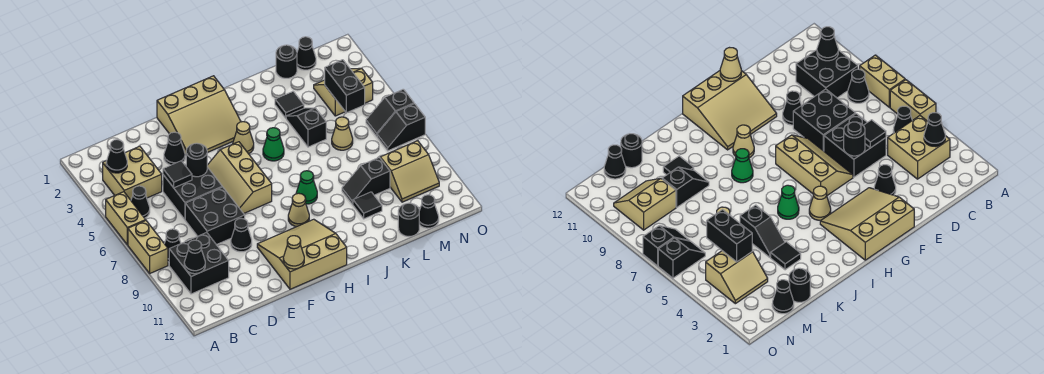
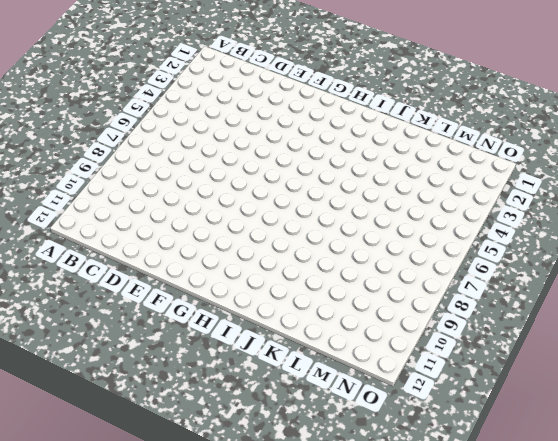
none -> tan brick A5:A6 level 1
none -> tan brick A7:A8 level 1
none -> tan brick B3:C4 level 1
none -> black cone B5 level 1

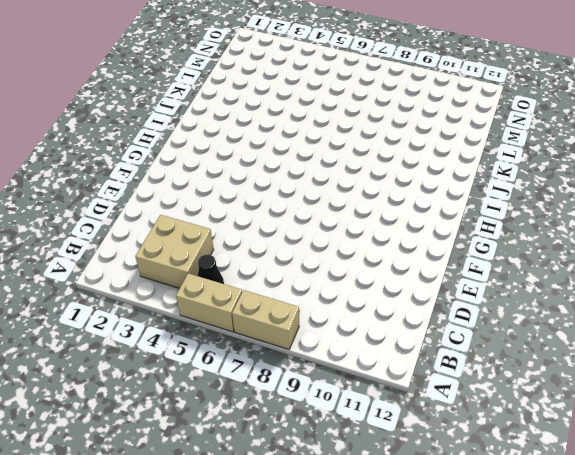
none -> black cone B8 level 1
none -> black brick B9:C10 level 1
none -> black brick D5:E6 level 1
none -> black brick D7:E8 level 1

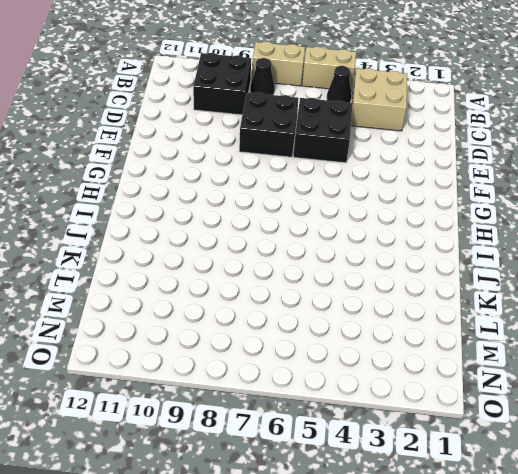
none -> black cone E3 level 1
none -> black cone E9 level 1
none -> tan slope F1:H3 level 1 top 1
none -> tan slope F5:G7 level 1 top G

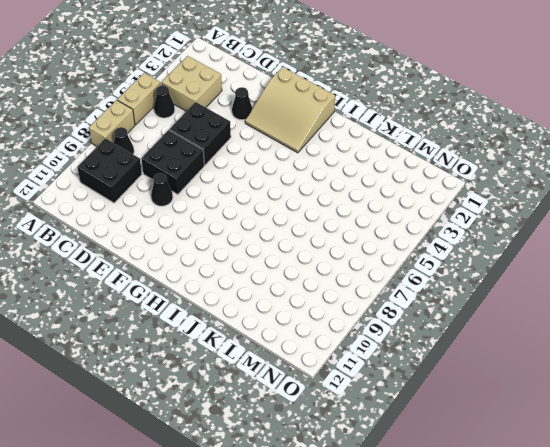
none -> tan slope F5:G7 level 1 top G
none -> tan slope F10:H12 level 1 top 12
none -> tan cone H4 level 1
none -> tan cone H9 level 1

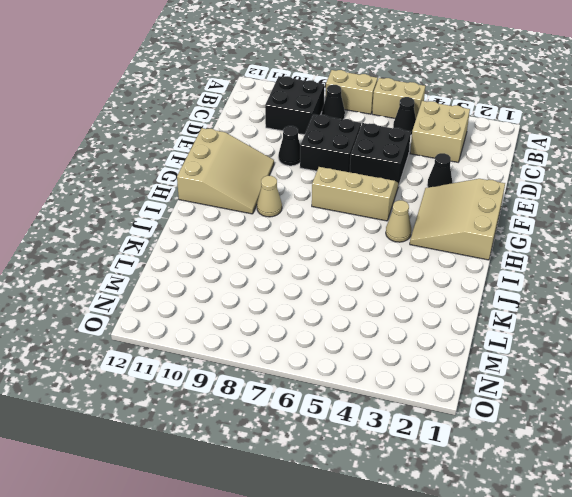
none -> green cone I5 level 1
none -> green cone I8 level 1
none -> black tile K3 level 1
none -> black slope K4:K5 level 1 top 5

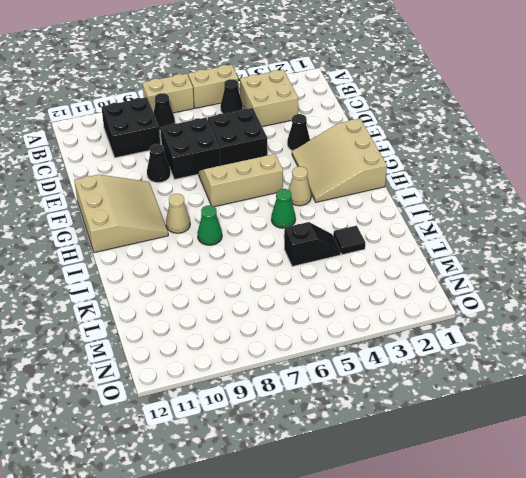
none -> black slope K9:L9 level 1 top L
none -> black tile K10 level 1
none -> black round brick L1 level 1
none -> tan cone L6 level 1

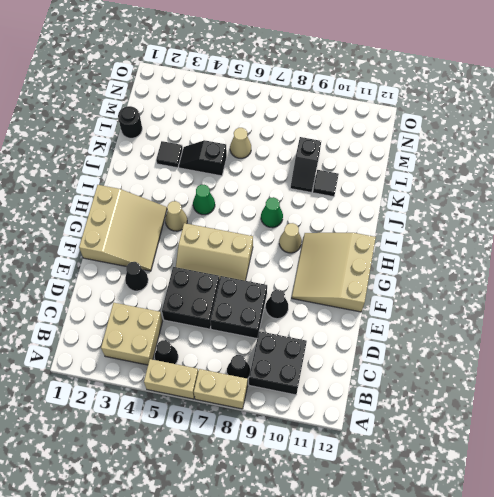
none -> black round brick L12 level 1
none -> black cone M1 level 1
none -> tan slope M3:N4 level 1 top 4
none -> tan slope M9:N10 level 1 top 9

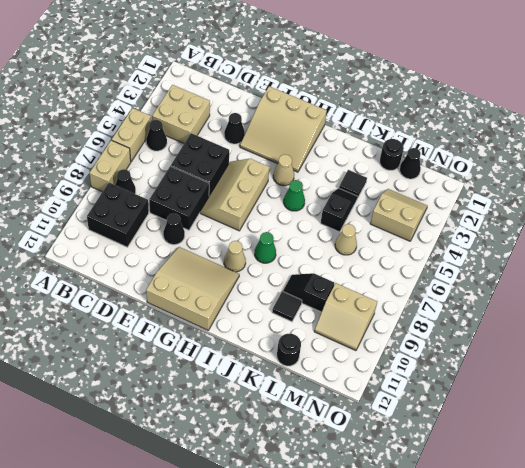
none -> black cone M12 level 1
none -> black slope N6:O6 level 1 top O
none -> black slope N7:O7 level 1 top O
none -> black cone B3 level 2

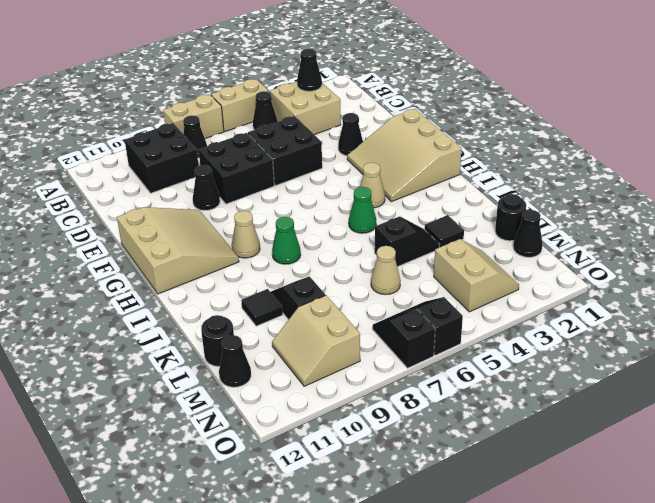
none -> tan slope F5:G7 level 1 top G
none -> black cone B10 level 2
none -> black tile D5 level 2
none -> black round brick E5 level 2

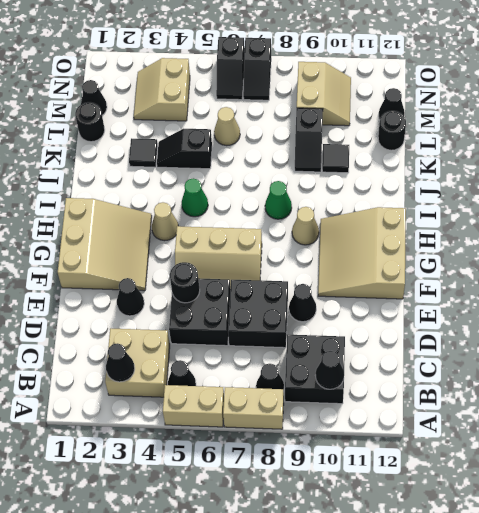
none -> black tile D5 level 2
none -> tan cone F12 level 2
none -> black brick M4:M5 level 2

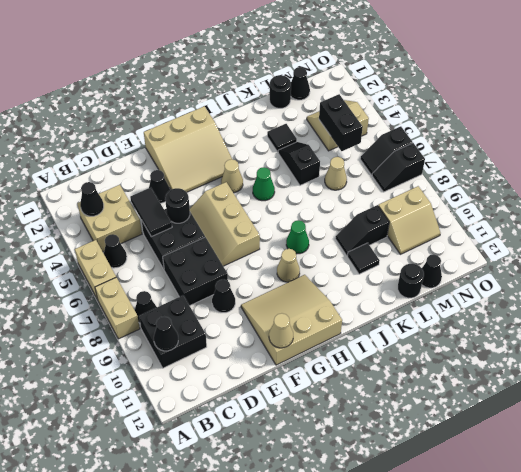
black tile D4:D5 level 2 -> black tile D5 level 2

